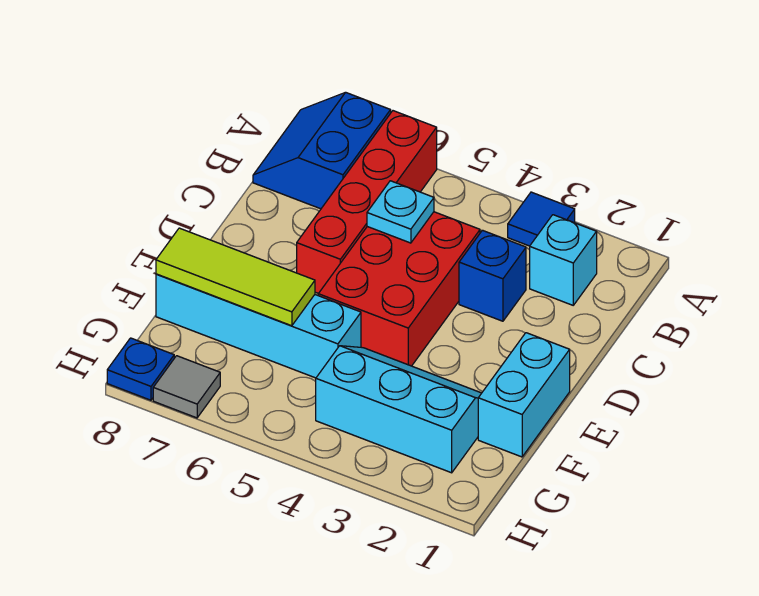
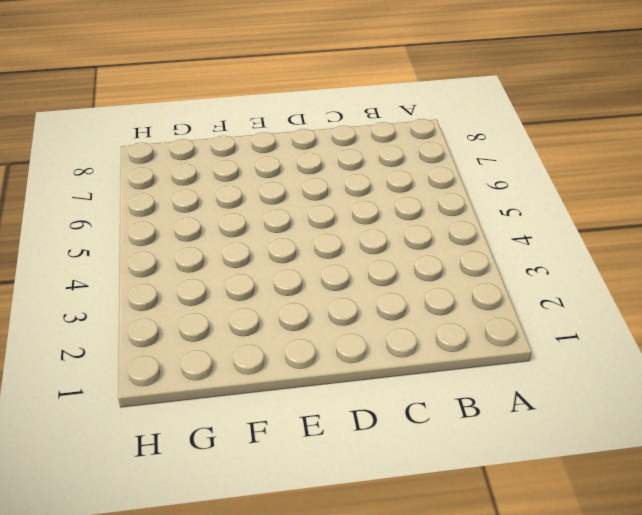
none -> blue tile A3 level 1
none -> red brick A6:D6 level 1
none -> blue slope A7:B8 level 1 top 7

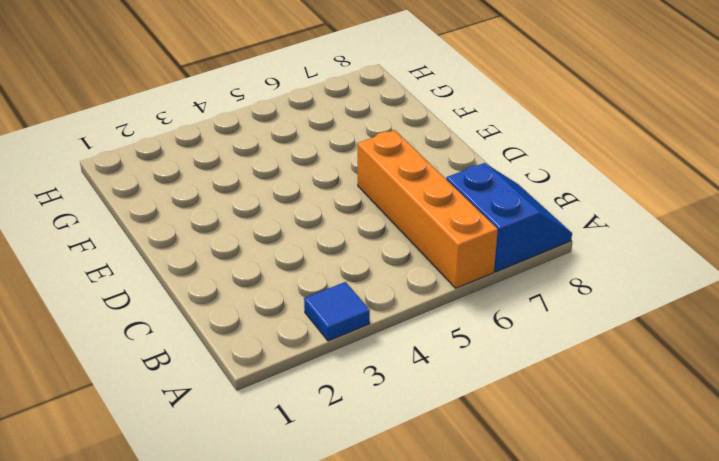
orange brick A6:D6 level 1 -> red brick A6:D6 level 1
none -> cyan brick B2 level 1
none -> blue brick C3 level 1
none -> red brick C4:E5 level 1

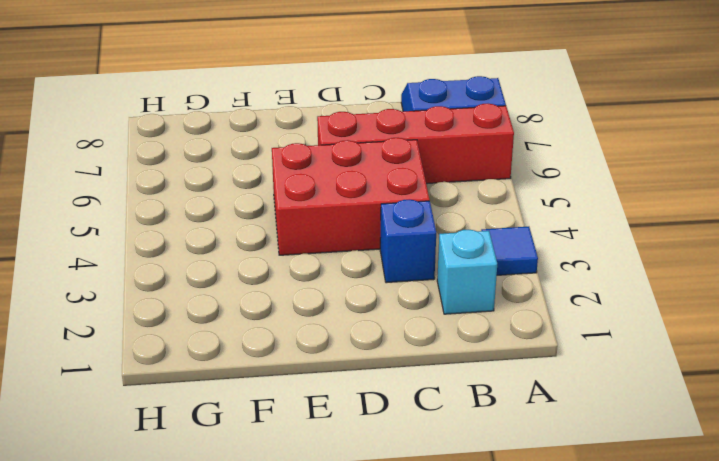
none -> cyan brick E1:F1 level 1
none -> cyan slope F2:G4 level 1 top G
none -> cyan brick F5:F8 level 1

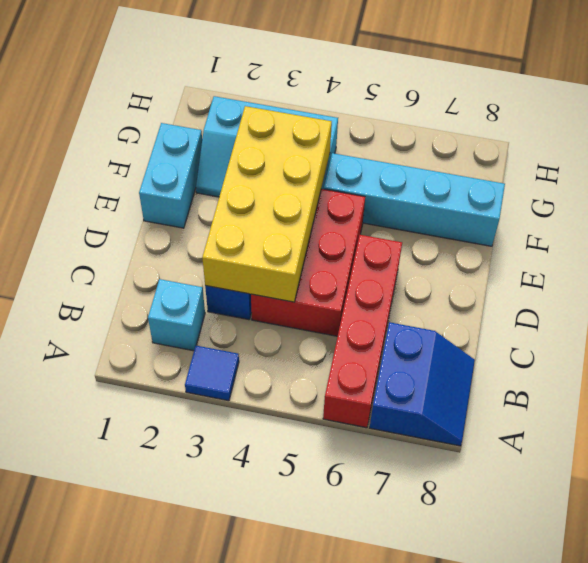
yellow brick C3:F4 level 2 -> none
none -> grey tile H7 level 1
none -> blue plate H8 level 1
none -> cyan plate C5 level 2

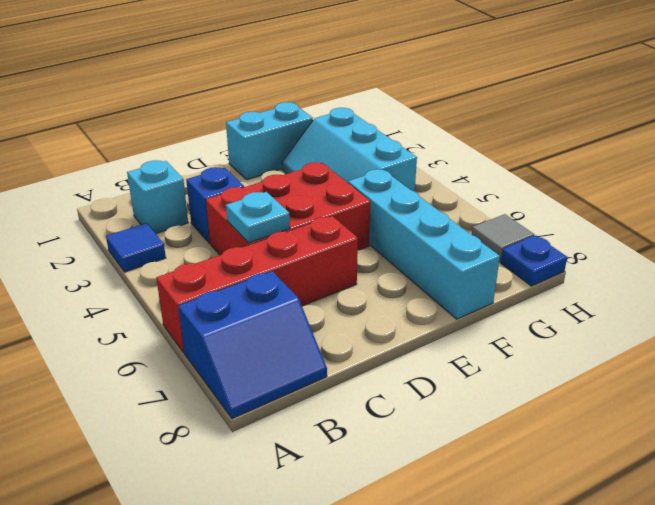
none -> lime tile F6:F8 level 2

